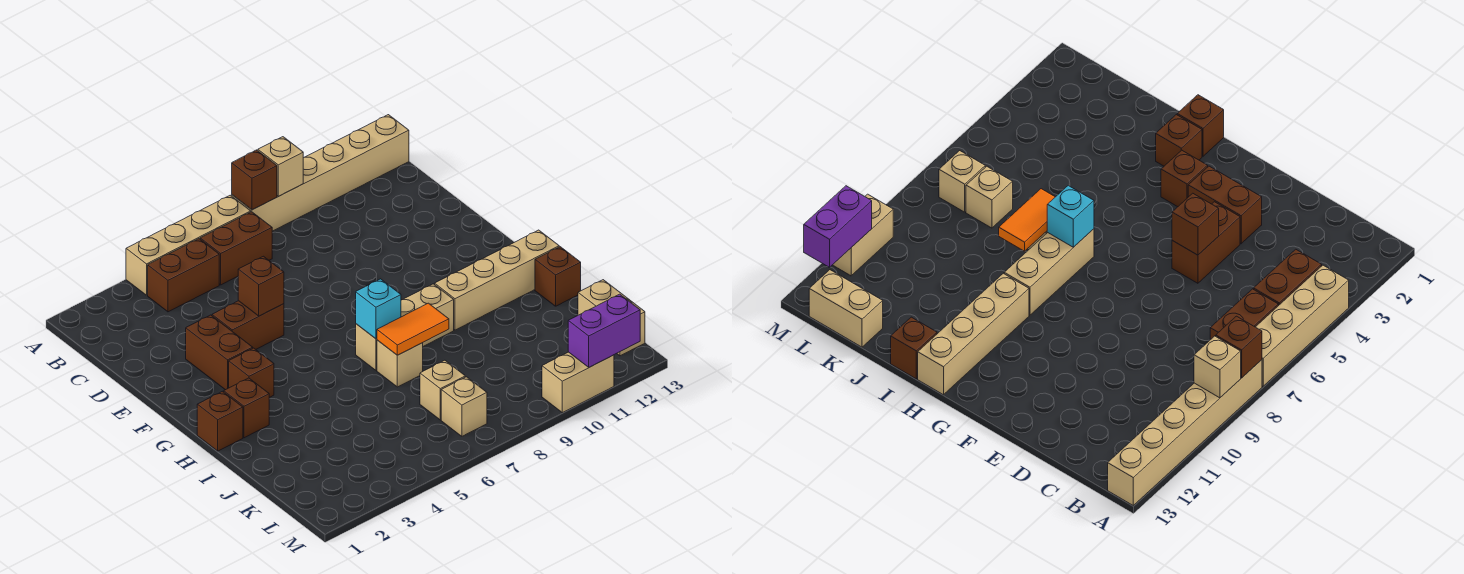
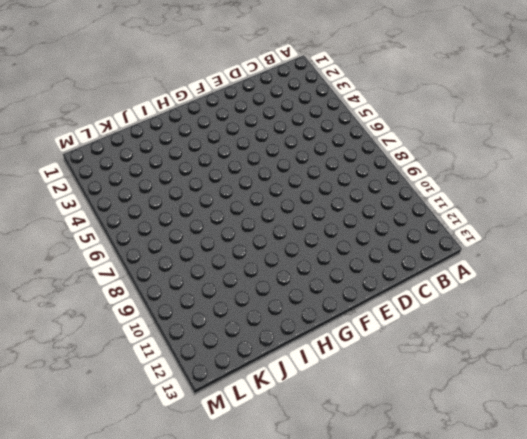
none -> tan brick A4:A7 level 1
none -> tan brick A8:A13 level 1
none -> brown brick B4:B5 level 1

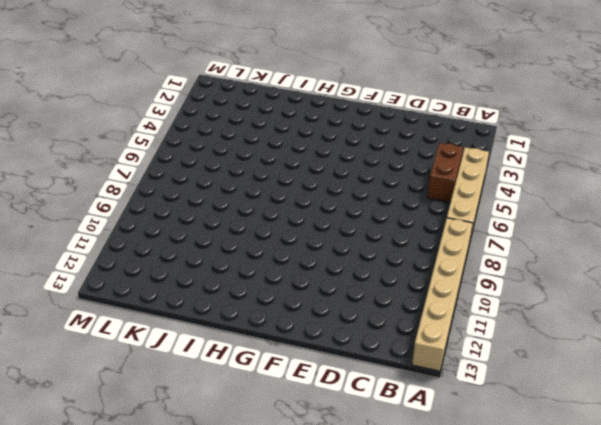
none -> brown brick B6:B7 level 1
none -> brown brick E3:F3 level 1
none -> brown brick E4:E5 level 1

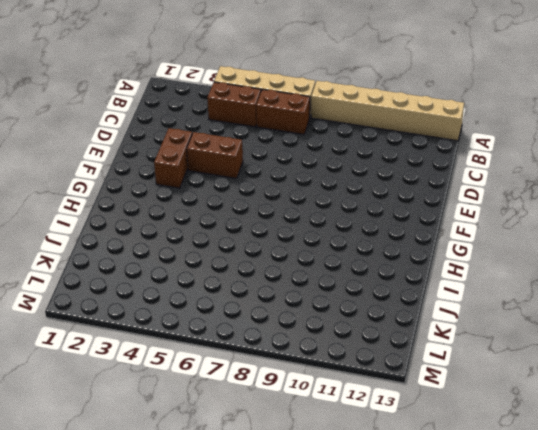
none -> brown brick G3 level 1
none -> brown brick H1 level 1
none -> brown brick H2 level 1

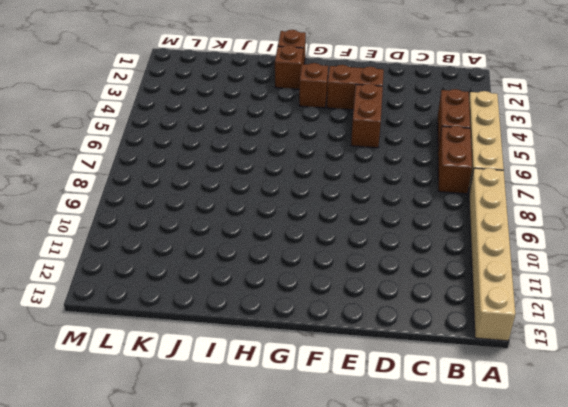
none -> tan brick H7:H9 level 1
none -> tan brick H10:H13 level 1
none -> tan brick I7 level 1

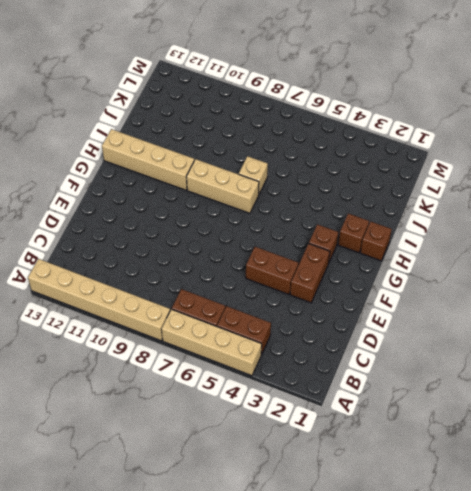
none -> brown brick I13 level 1
none -> tan brick K7 level 1
none -> tan brick K13:L13 level 1

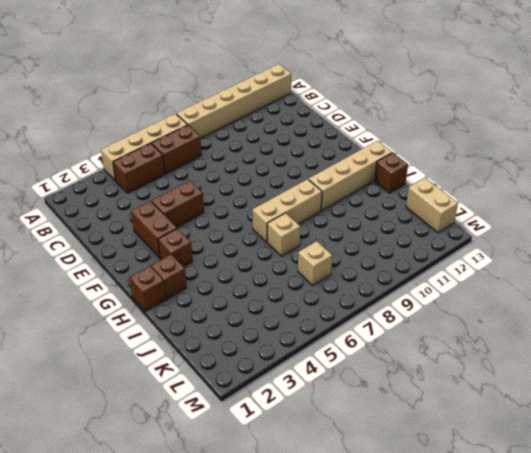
none -> tan brick L7 level 1
none -> tan brick M10:M11 level 1
none -> brown brick A8 level 2

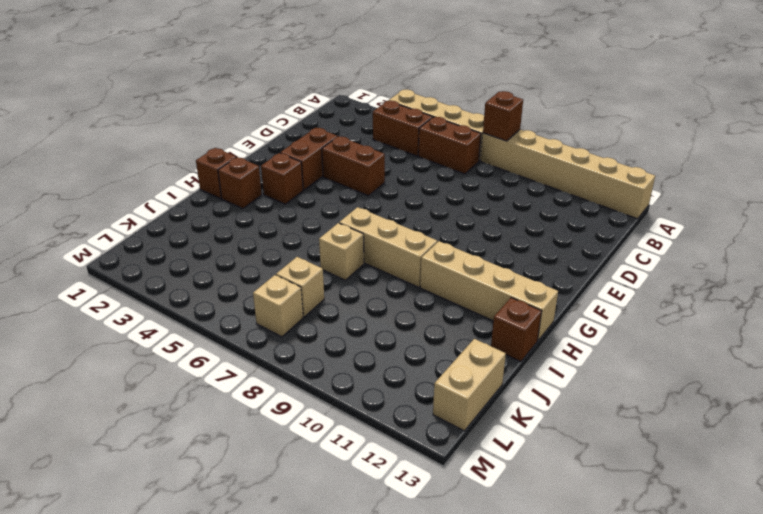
none -> tan brick M10:M11 level 1
none -> tan brick A9 level 2
none -> brown brick E5 level 2

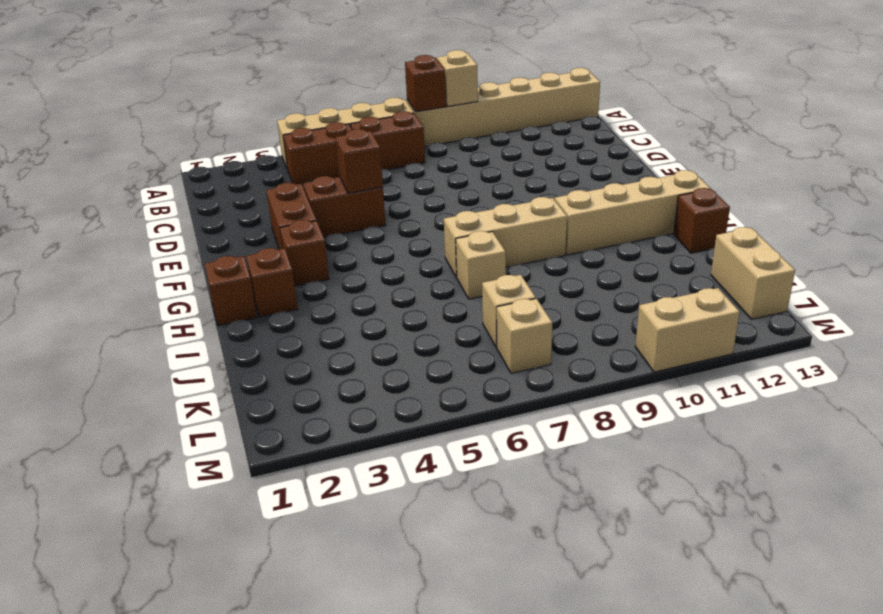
none -> cyan brick H7 level 2
none -> orange tile I7:I8 level 2
none -> purple brick M11:M12 level 2

